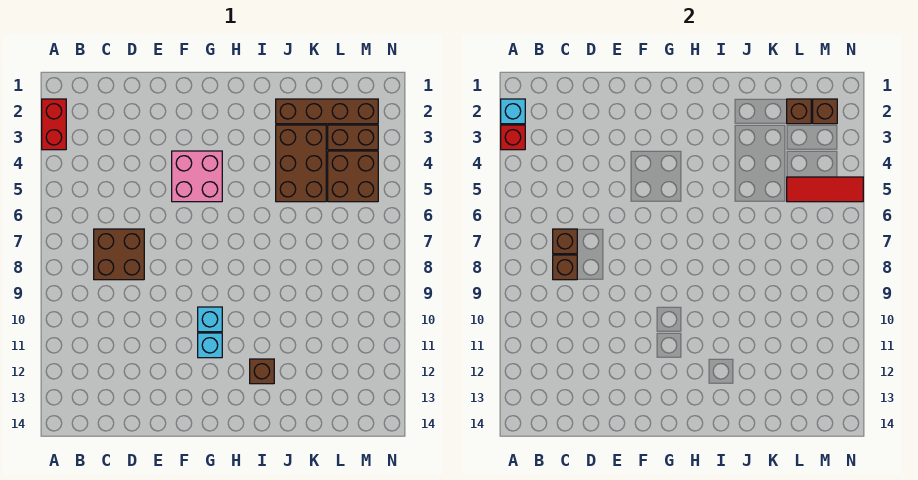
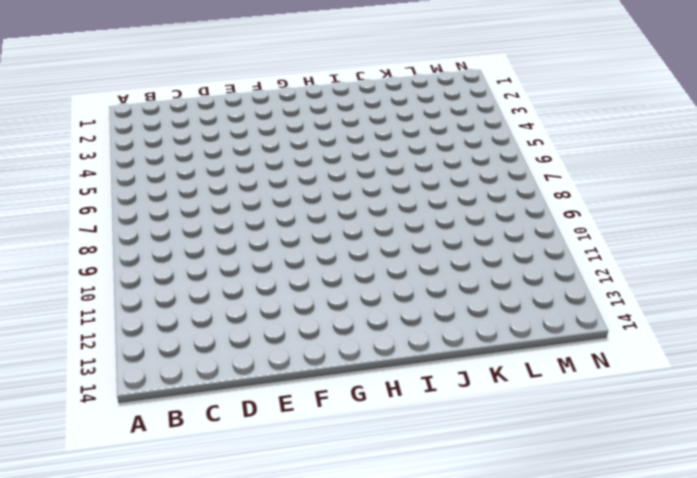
none -> red brick A2:A3 level 1
none -> brown brick C7:D8 level 1
none -> pink brick F4:G5 level 1

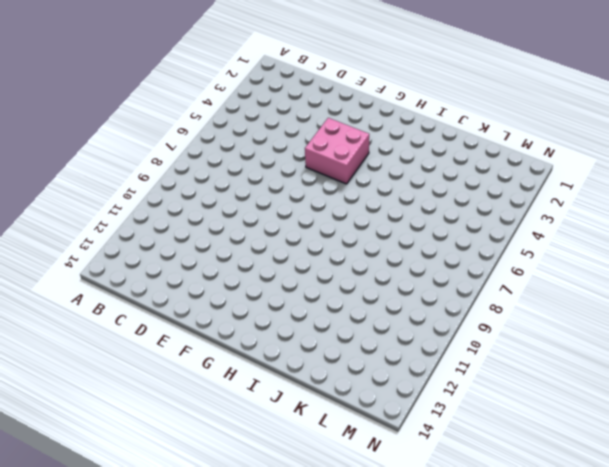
none -> red brick A2:A3 level 1
none -> brown brick C7:D8 level 1
none -> cyan brick G10 level 1

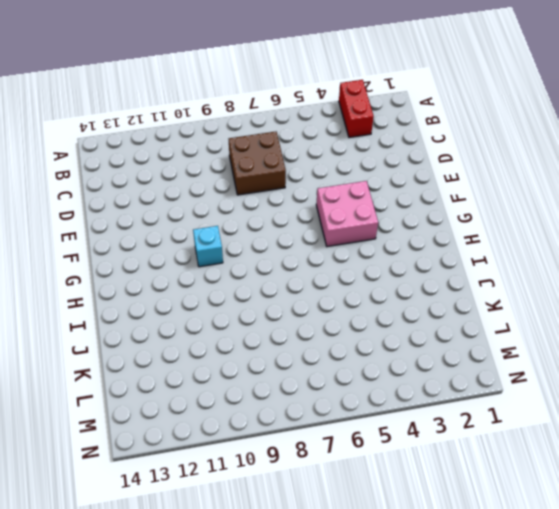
red brick A3:B3 level 1 -> red brick A2:A3 level 1
none -> cyan brick G11 level 1
none -> brown brick I12 level 1
none -> brown brick J2:M2 level 1

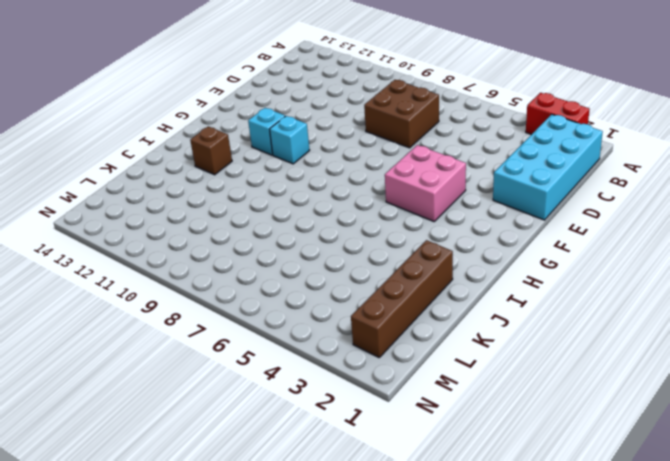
cyan brick B1:E2 level 1 -> none
none -> brown brick J3:K5 level 1
none -> brown brick L3:M3 level 1
none -> brown brick L4:M5 level 1

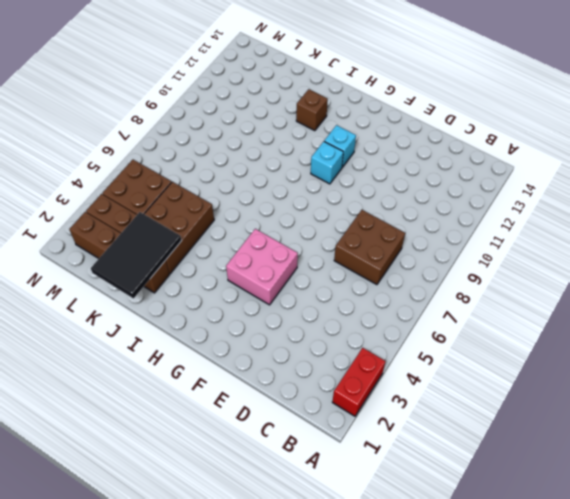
black tile J1:K3 level 2 -> none
none -> cyan brick A2 level 2
none -> red brick A3 level 2
none -> brown brick C7 level 2

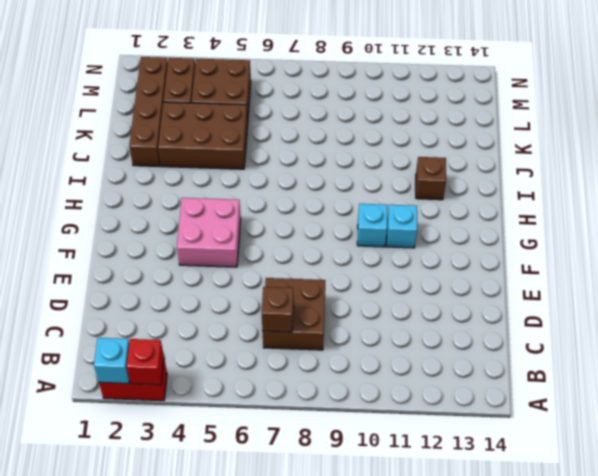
none -> brown brick C8 level 2
none -> brown brick L2 level 2
none -> red tile L5:N5 level 2

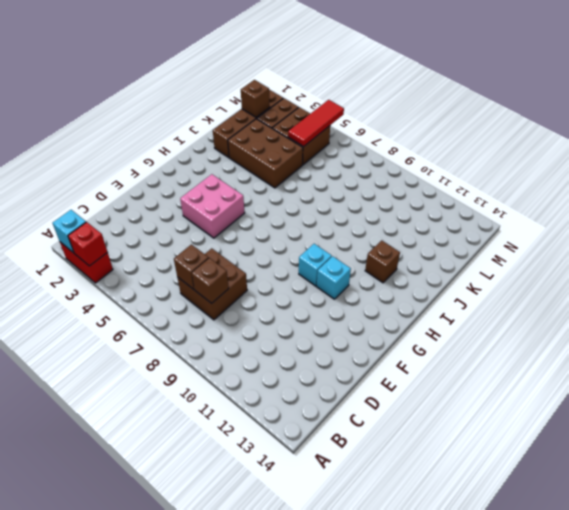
none -> brown brick M2 level 2

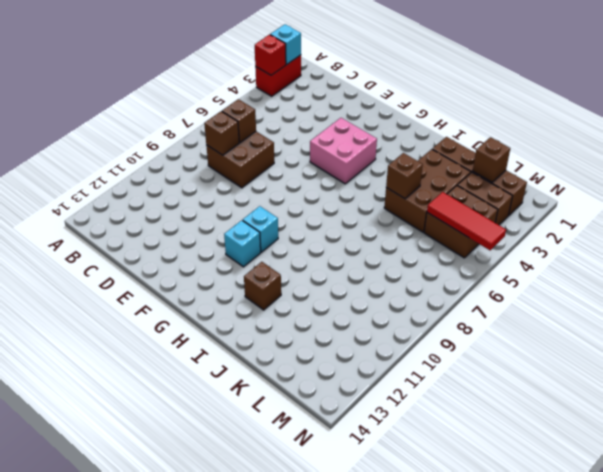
brown brick J5 level 2 -> brown brick M2 level 2

